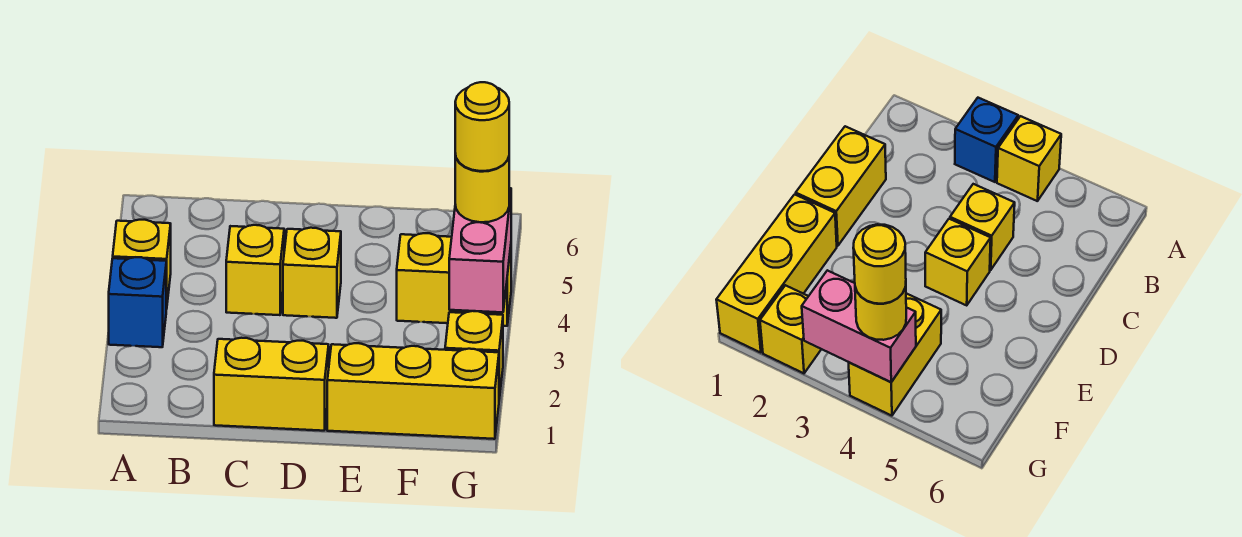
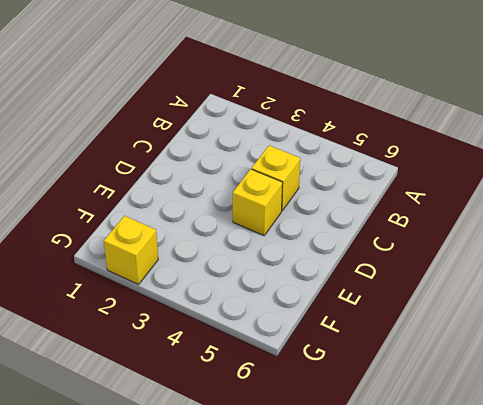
none -> blue brick A3 level 1
none -> yellow brick A4 level 1

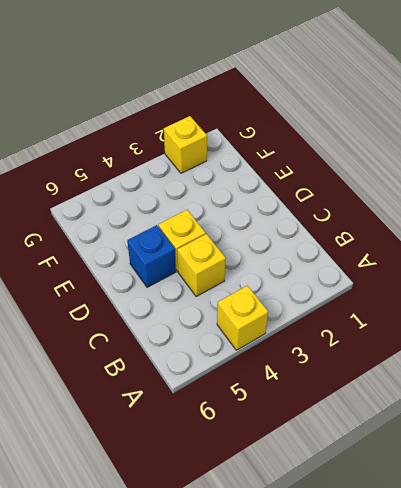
blue brick D5 level 1 -> blue brick A3 level 1
none -> yellow brick C1:D1 level 1
none -> yellow brick E1:G1 level 1

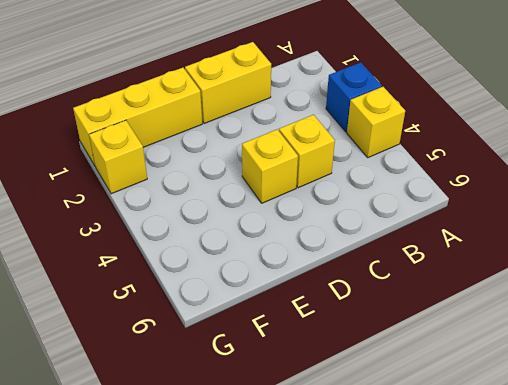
none -> yellow brick F4:G4 level 1
none -> pink brick G3:G4 level 2

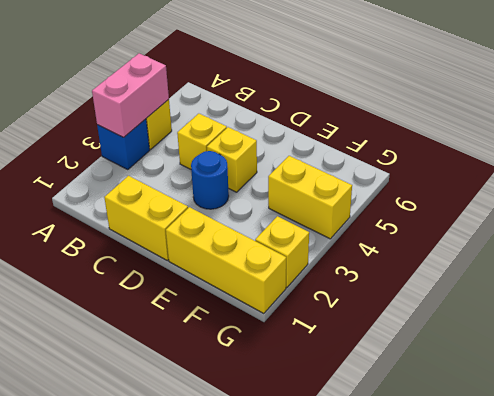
pink brick A3:A4 level 2 -> pink brick G3:G4 level 2
blue round brick D3 level 1 -> none
none -> yellow round brick G4 level 3
none -> yellow round brick G4 level 4

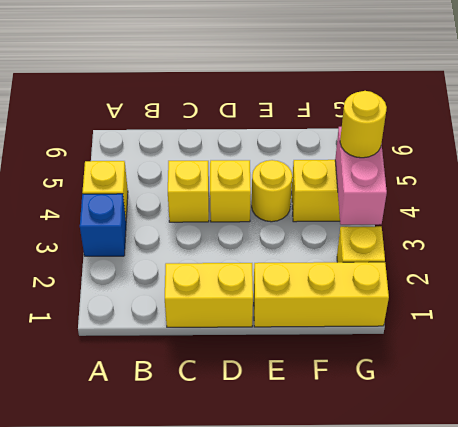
yellow round brick E4 level 1 -> yellow round brick G4 level 4

